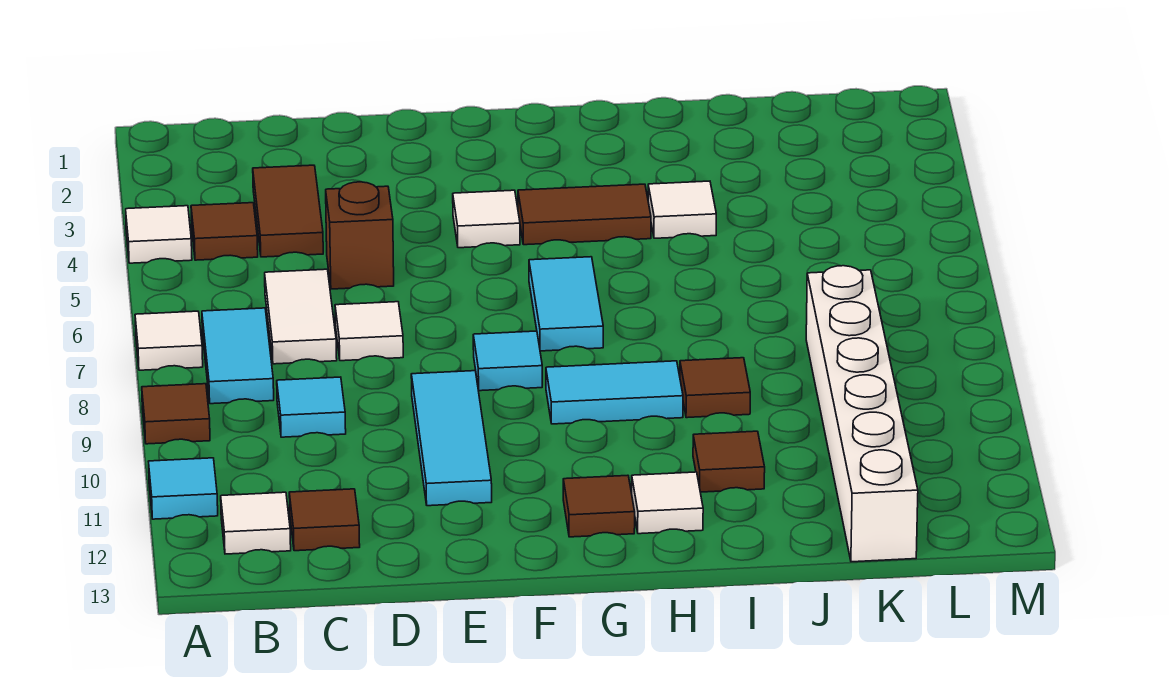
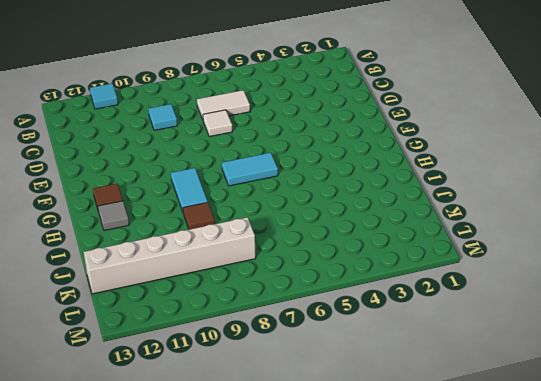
grey tile H12 level 1 -> white tile H12 level 1
none -> white tile A4 level 1
none -> white tile A7 level 1
none -> brown tile A9 level 1

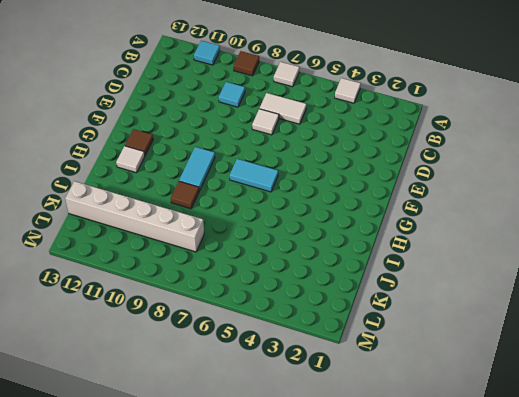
none -> brown tile B4 level 1
none -> cyan tile B7:B8 level 1
none -> white tile B12 level 1

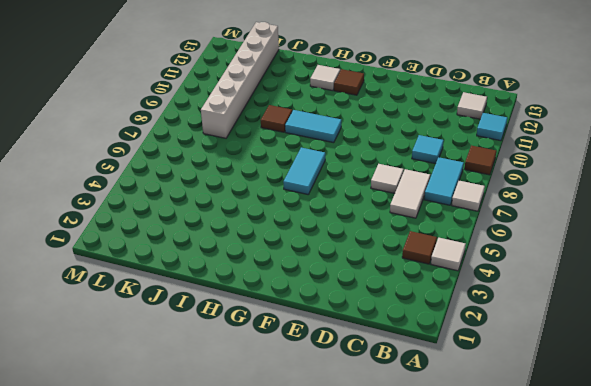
none -> brown tile C3:C4 level 1
none -> brown tile C12 level 1
none -> brown brick D5 level 1

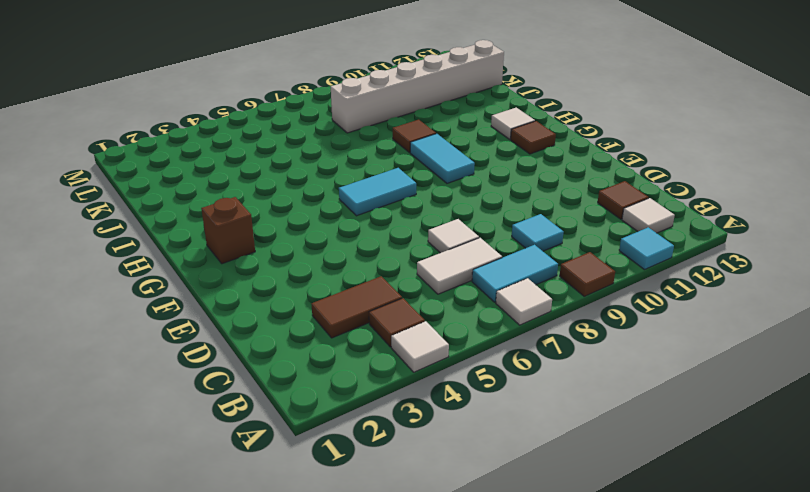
brown brick G2 level 1 -> brown brick D5 level 1
none -> cyan tile E9:E11 level 1
none -> white tile F4 level 1
none -> cyan tile F8 level 1

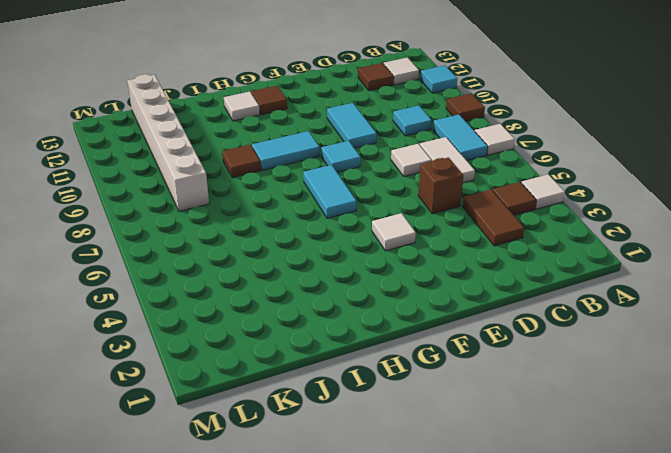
cyan tile E9:E10 level 1 -> cyan tile E9:E11 level 1
none -> brown tile G4:H4 level 1
none -> white tile I4 level 1
none -> brown tile I11 level 1

